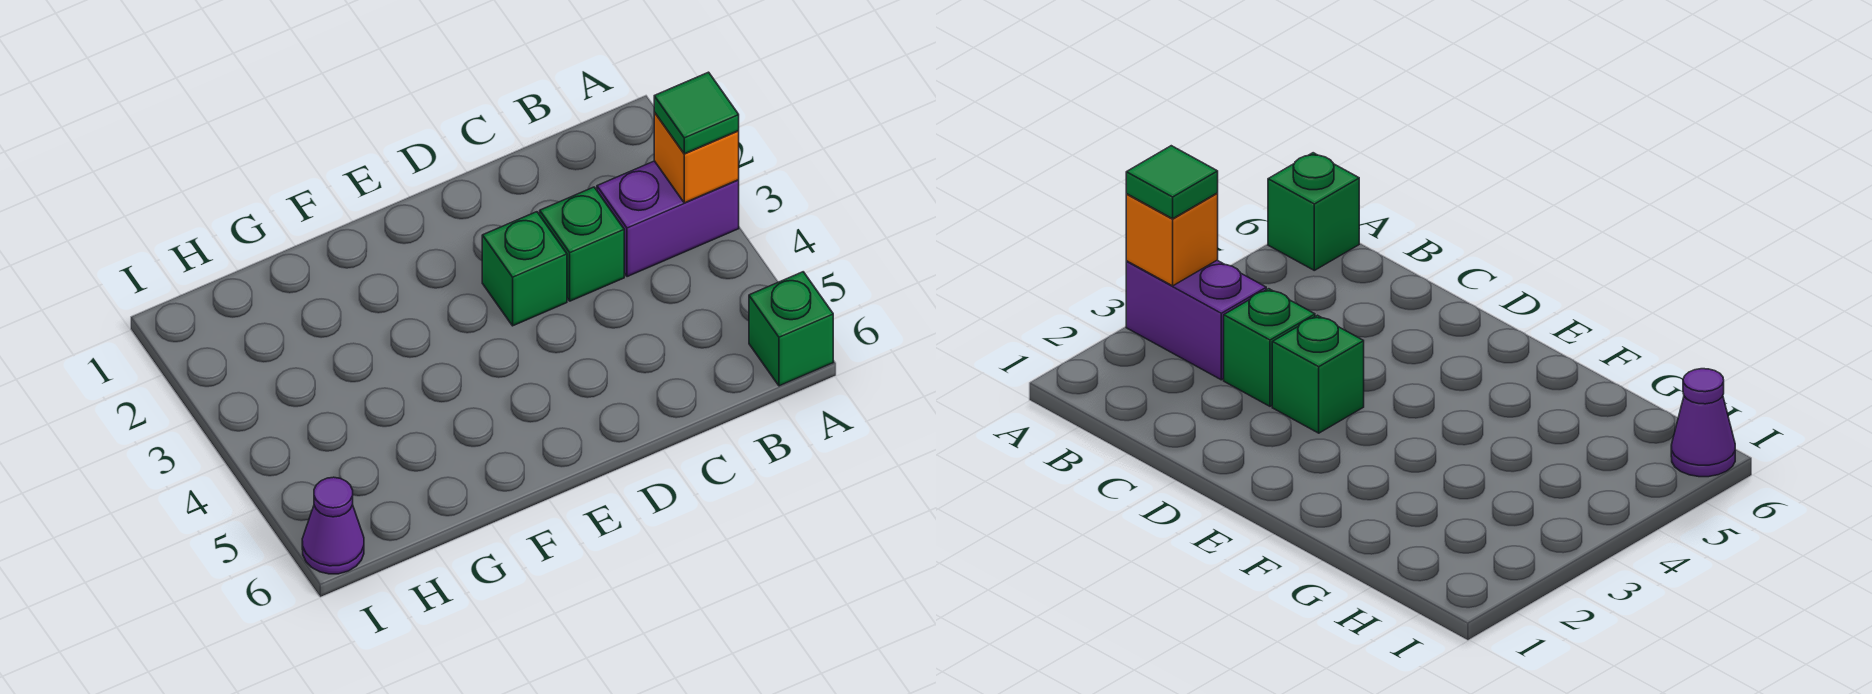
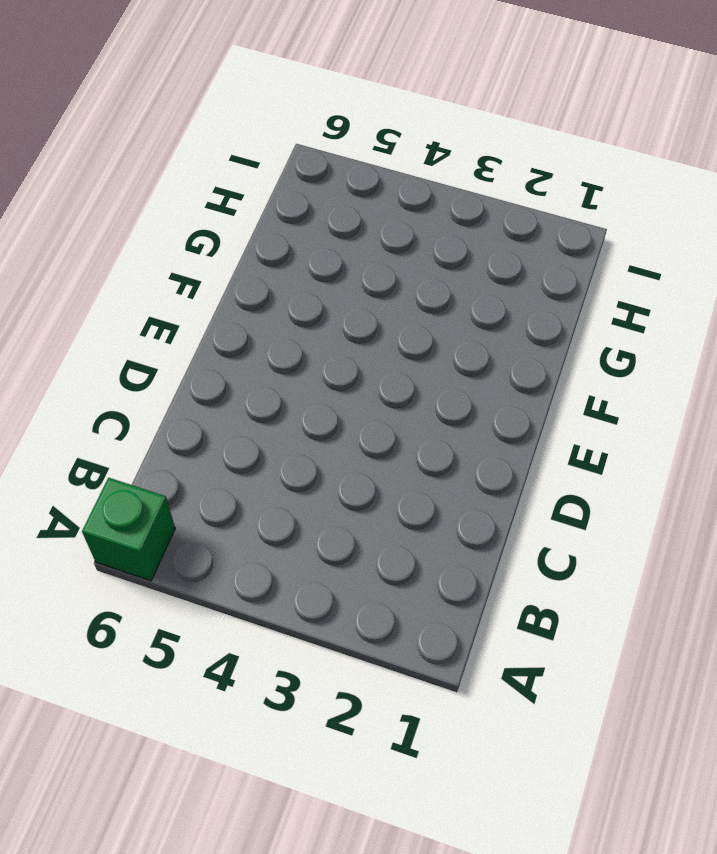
none -> purple brick A3:B3 level 1
none -> green brick C3 level 1

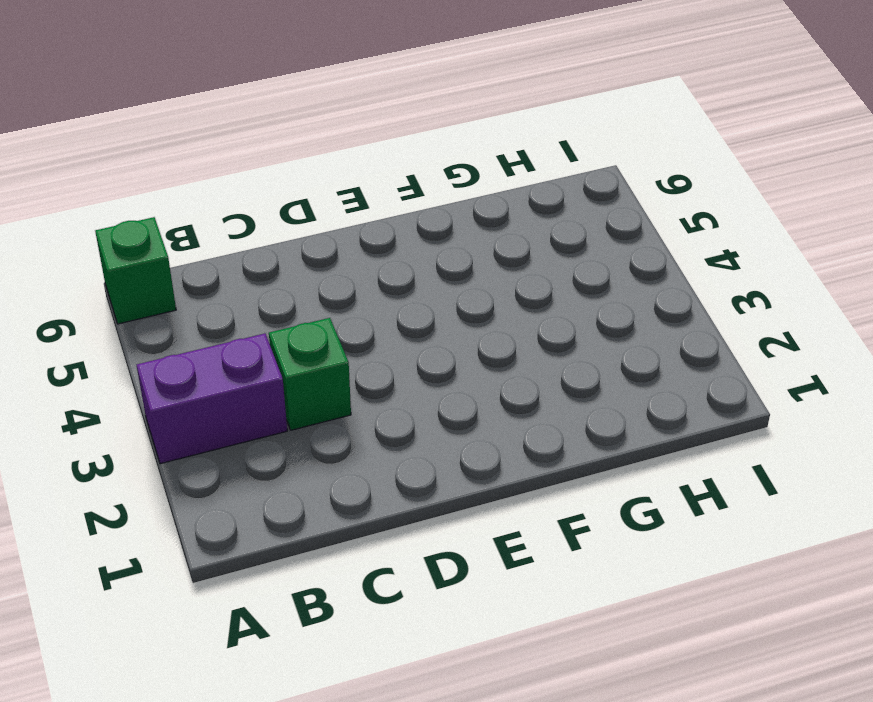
none -> green brick D3 level 1
none -> purple cone I6 level 1

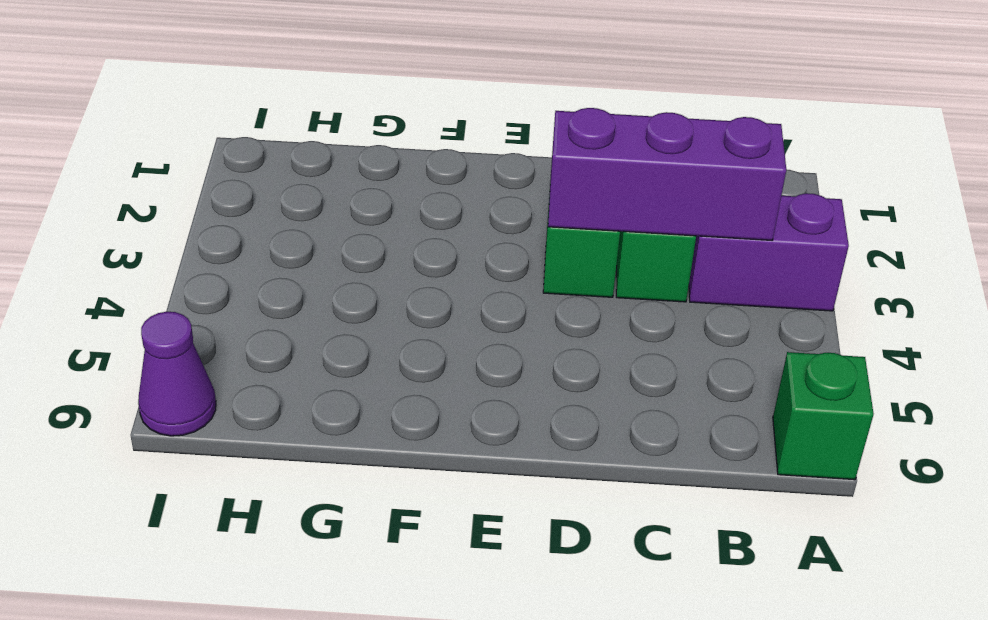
purple brick B3:D3 level 2 -> none
none -> orange brick A3 level 2
none -> green tile A3 level 3

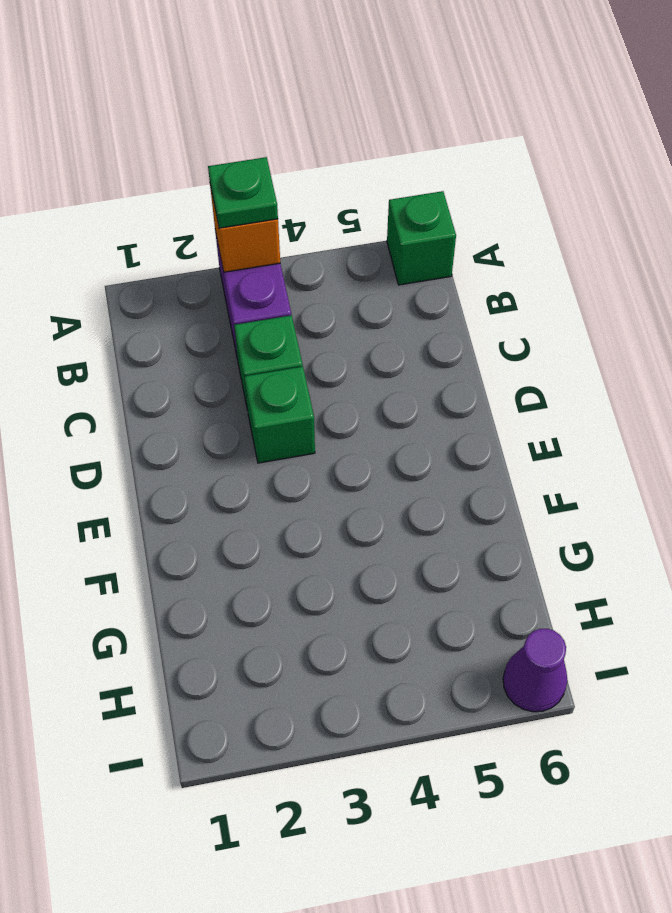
green plate A3 level 3 -> green tile A3 level 3

